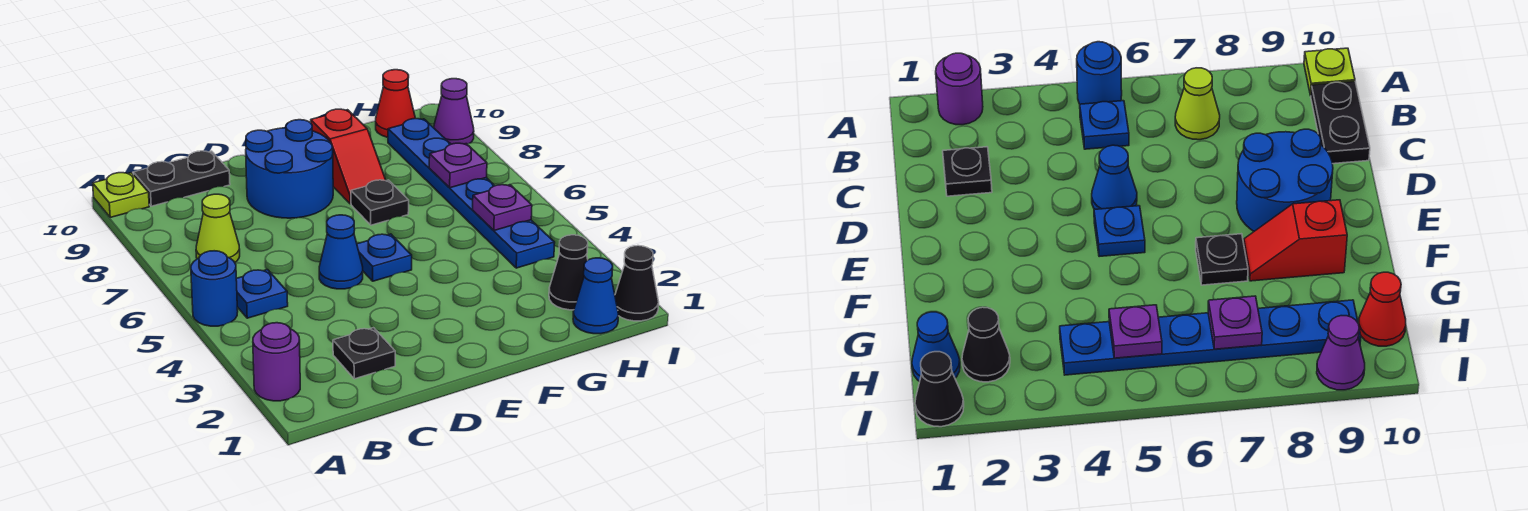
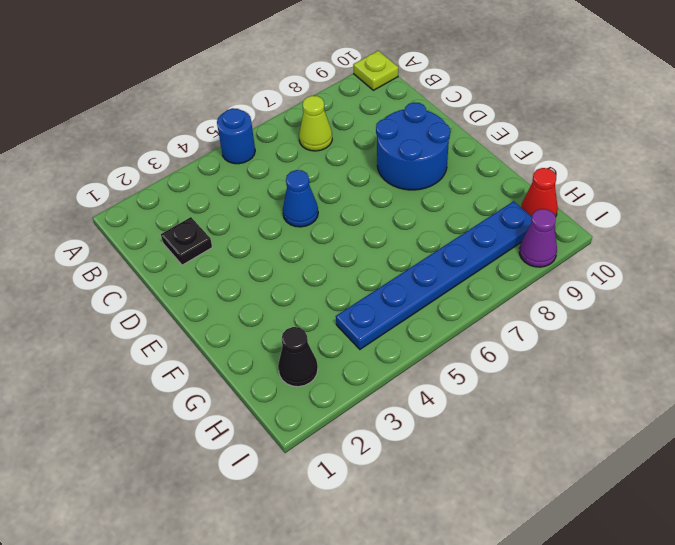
none -> purple round brick A2 level 1
none -> blue plate B5 level 1
none -> black plate B10:C10 level 1

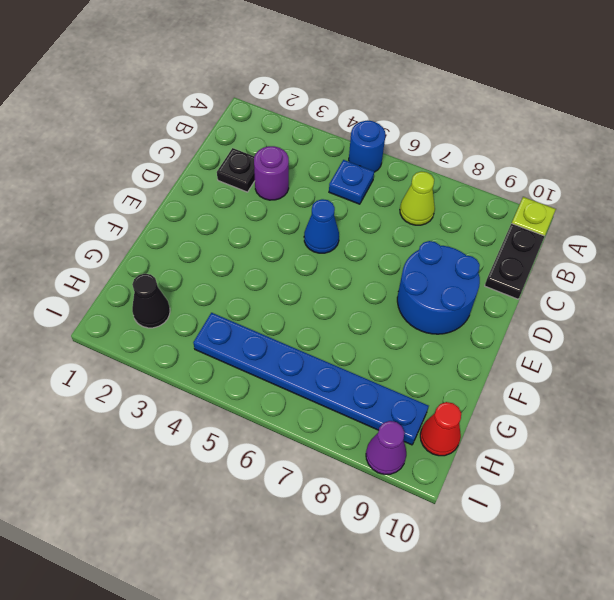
purple round brick C3 level 1 -> purple round brick A2 level 1
none -> blue plate E5 level 1
none -> black plate F7 level 1
none -> red slope F8:F9 level 1 top 9

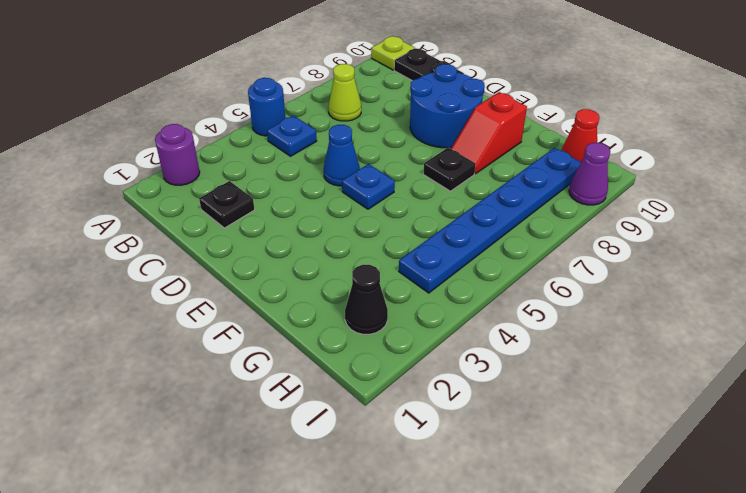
none -> blue cone H1 level 1
none -> black cone I1 level 1
none -> purple plate H5 level 2

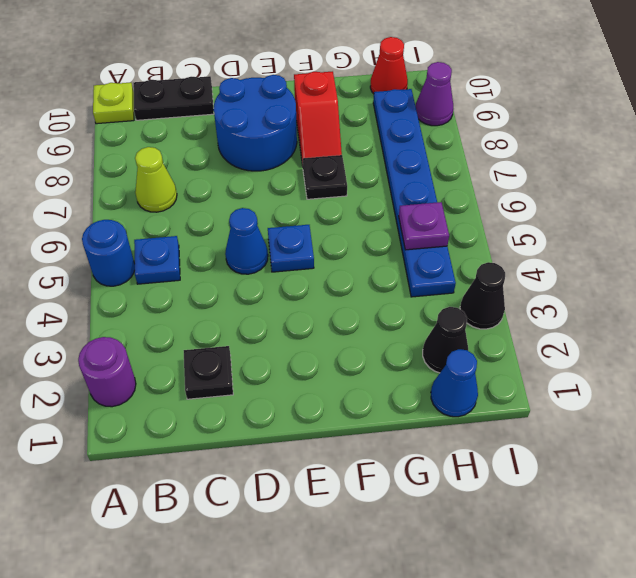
black cone I3 level 1 -> black cone I1 level 1
none -> purple plate H7 level 2

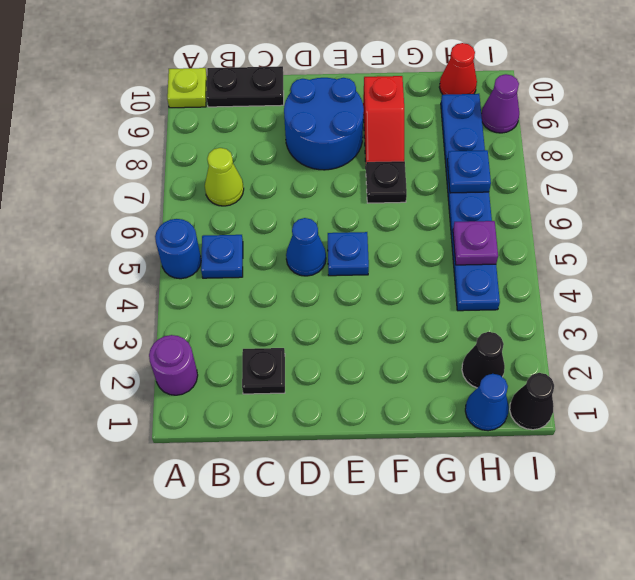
blue plate H7 level 2 -> purple plate H7 level 2

